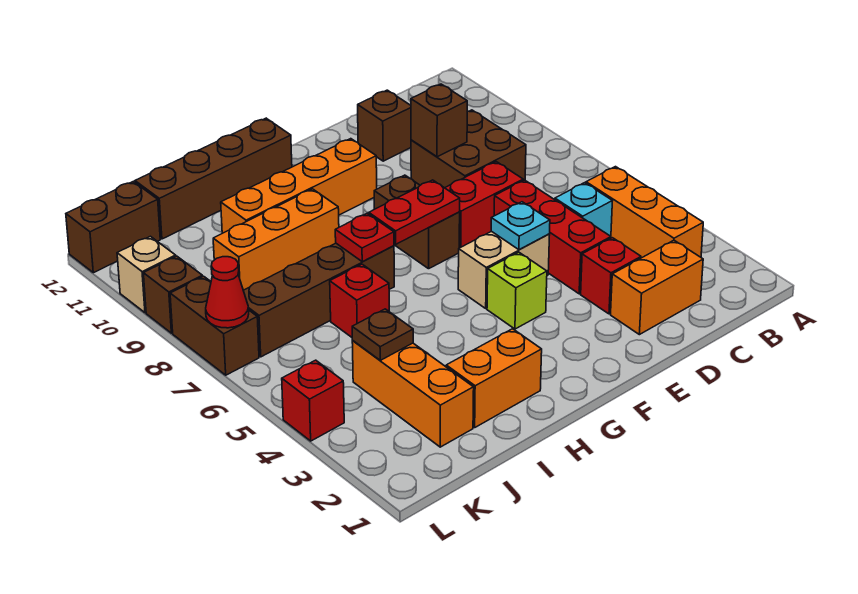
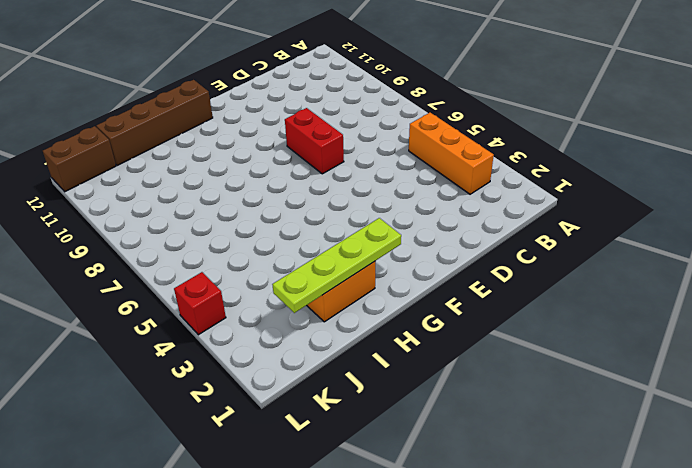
red brick E7:E8 level 1 -> red brick D7:E7 level 1
lime plate G2:J2 level 2 -> none
none -> orange brick C2:D2 level 1
none -> cyan brick C5 level 1
none -> brown brick C8:D9 level 1

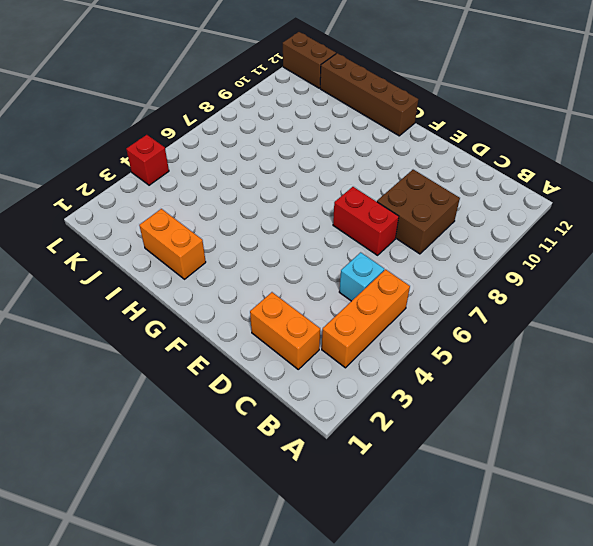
none -> red brick D3 level 1
none -> red brick D4:D6 level 1
none -> brown brick D11 level 1

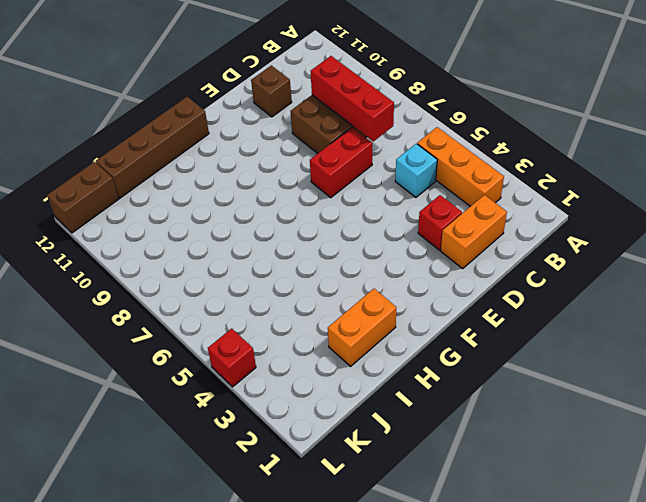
red brick C7:C9 level 2 -> red brick D4:D6 level 1
none -> tan brick E5:F5 level 1
none -> lime brick F4 level 1
none -> brown brick F7:F8 level 1

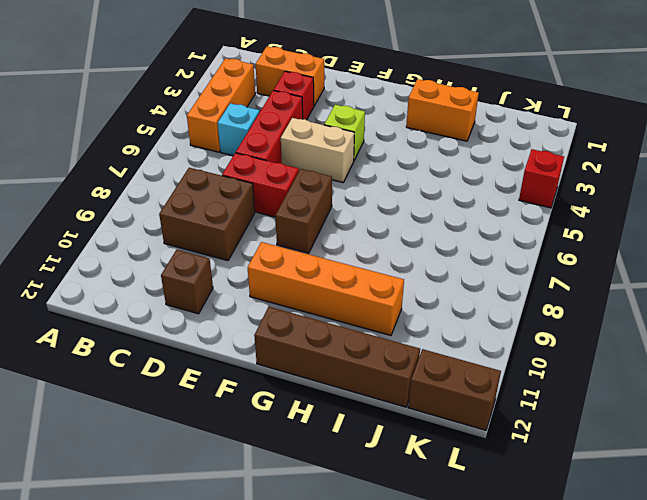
none -> brown brick H7:K7 level 1
none -> orange brick H9:J9 level 1
none -> red brick I6 level 1

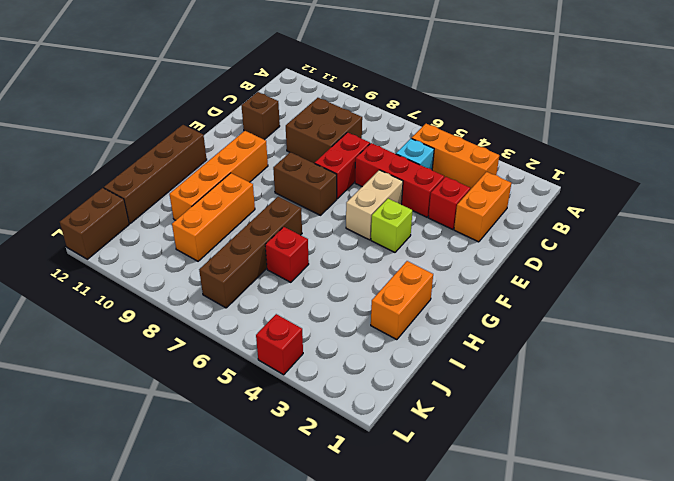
none -> orange brick J2:J4 level 1
none -> brown brick L7:L8 level 1
none -> brown brick L9 level 1

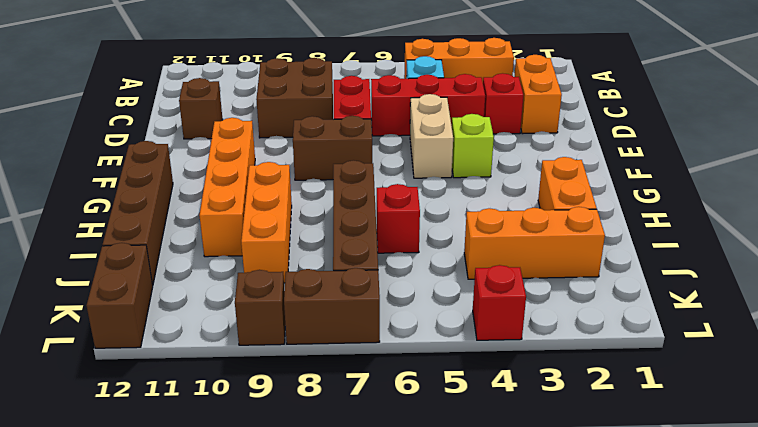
none -> tan brick L10 level 1
none -> brown brick D9 level 2
none -> cyan plate E5 level 2

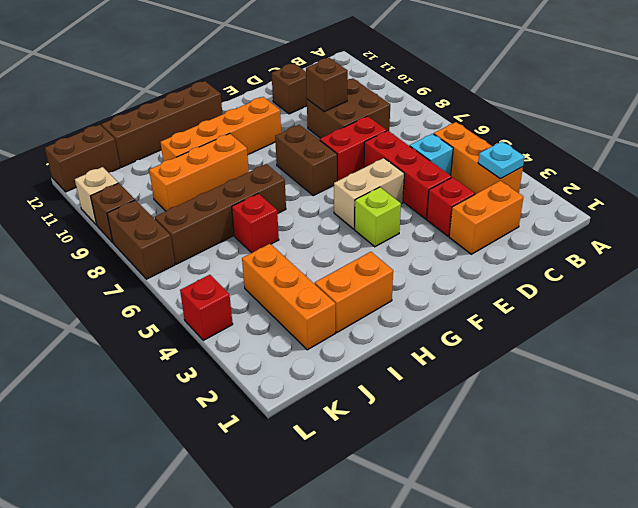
cyan plate B3 level 2 -> cyan plate E5 level 2
none -> red plate F7:G7 level 2
none -> red plate H7 level 2
none -> brown plate J4 level 2

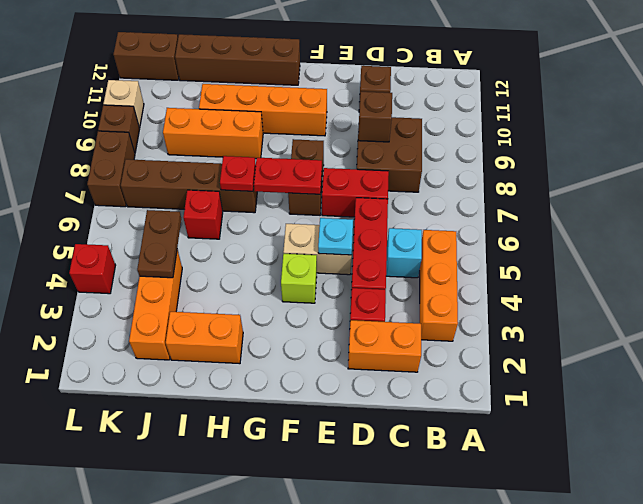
brown plate J4:J5 level 2 -> brown plate J4 level 2
none -> red cone L7 level 2

